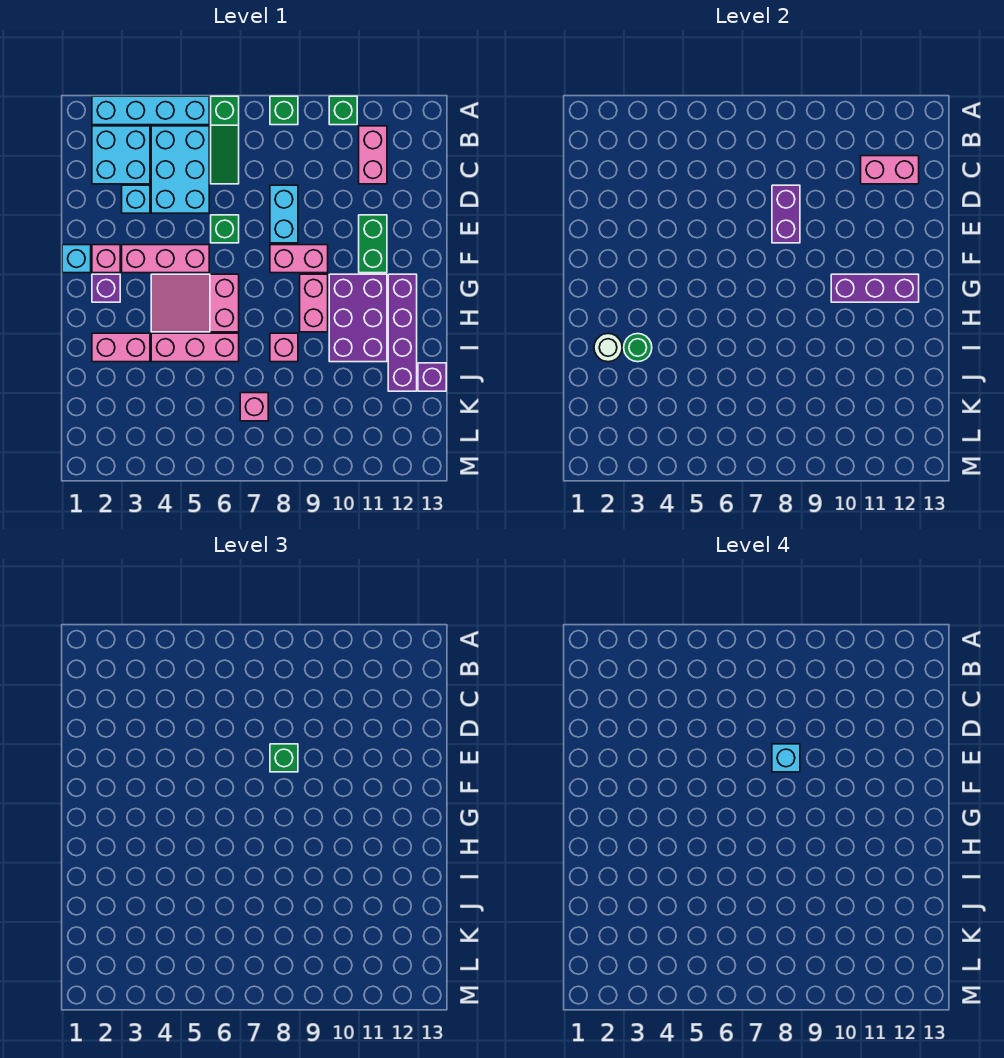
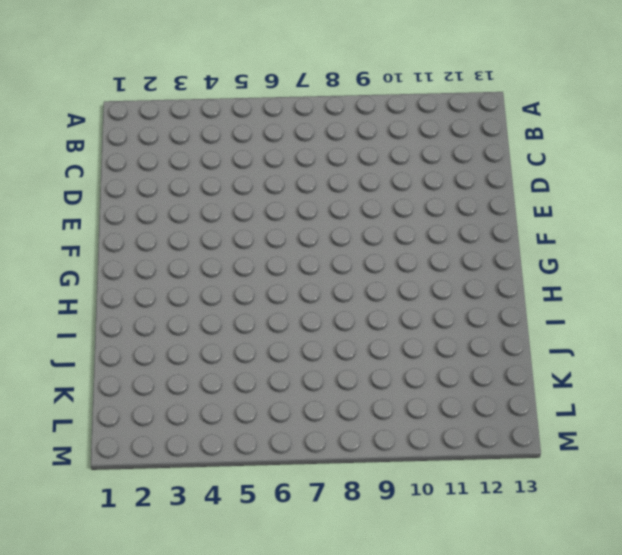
none -> cyan brick A2:A5 level 1
none -> green slope A6:C6 level 1 top A
none -> green brick A8 level 1
none -> green brick A10 level 1

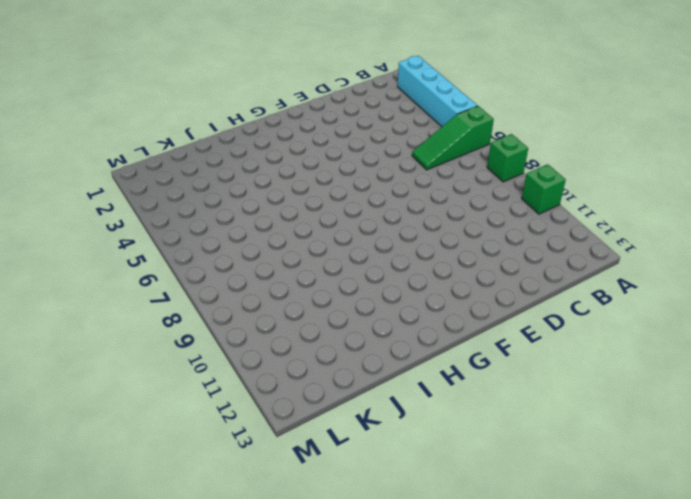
none -> cyan brick B2:C3 level 1
none -> cyan brick B4:D5 level 1
none -> pink brick B11:C11 level 1
none -> cyan brick D3 level 1

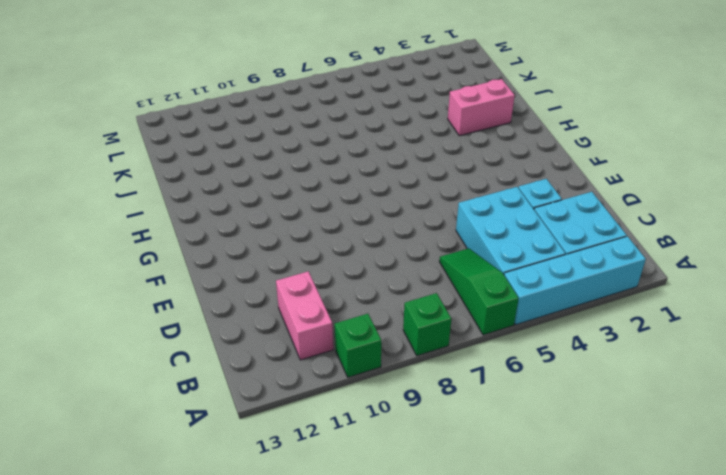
none -> cyan brick D8:E8 level 1
none -> green brick E6 level 1
none -> green brick E11:F11 level 1
none -> cyan brick F1 level 1

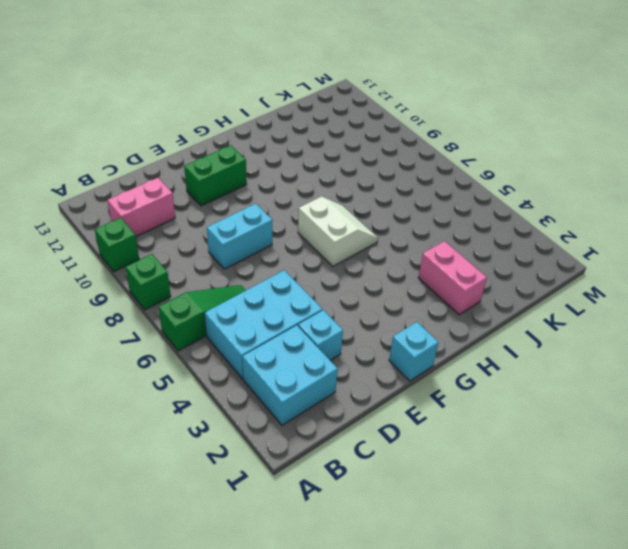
white slope G6:H7 level 1 top G -> pink slope G4:H6 level 1 top 6
none -> cyan brick A2:A5 level 1
none -> green brick E6 level 1
none -> pink brick F2 level 1
none -> pink brick F3:F5 level 1

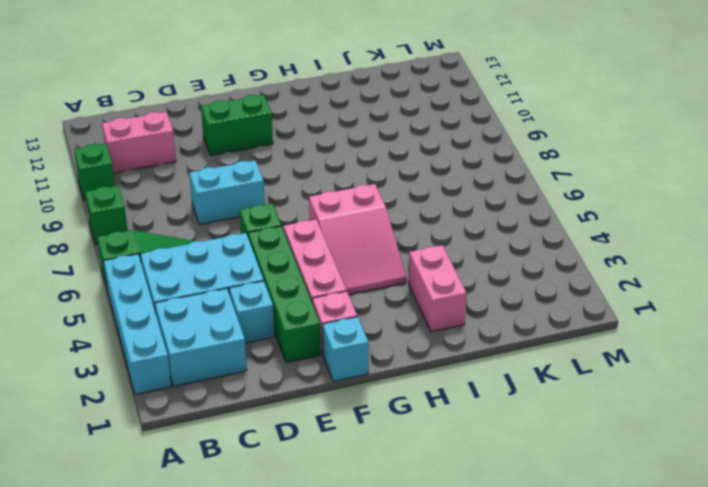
green brick E2:E5 level 1 -> none
none -> pink brick F8:F9 level 1
none -> purple brick G2 level 1
none -> pink brick G9:H9 level 1
none -> purple brick G10:I11 level 1

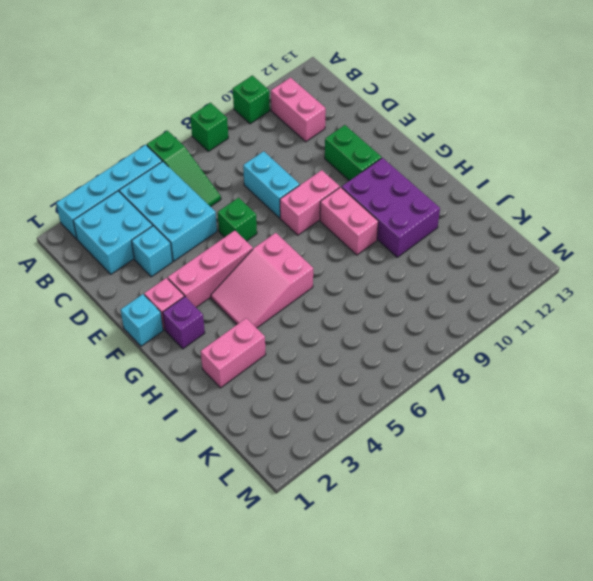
none -> purple brick G12:J12 level 1
none -> pink brick I4:I6 level 1
none -> pink brick I8 level 1
none -> purple brick J13 level 1

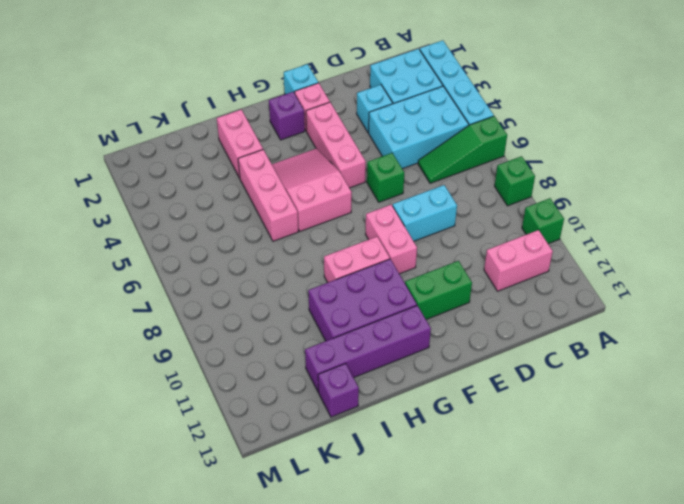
none -> pink brick I8 level 1
none -> pink brick K7 level 1
none -> pink brick C11:C12 level 2
none -> purple brick D8:E8 level 2

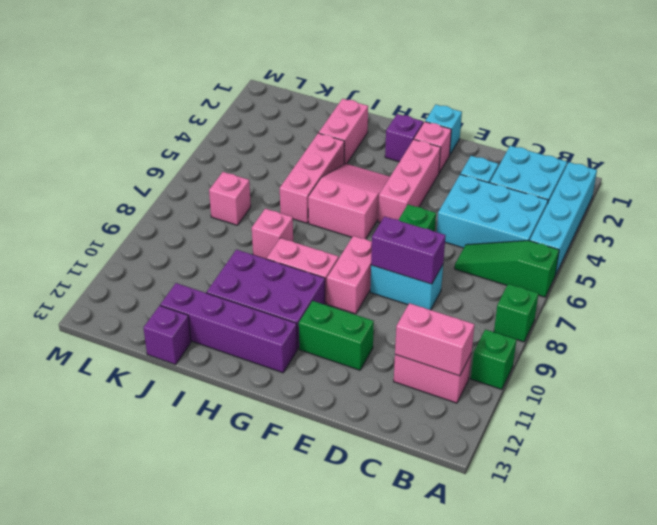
pink brick B11:C11 level 2 -> pink brick C11:C12 level 2
none -> purple brick G10:G12 level 2
none -> white round brick I2 level 2
none -> green round brick I3 level 2
none -> green brick E8 level 3

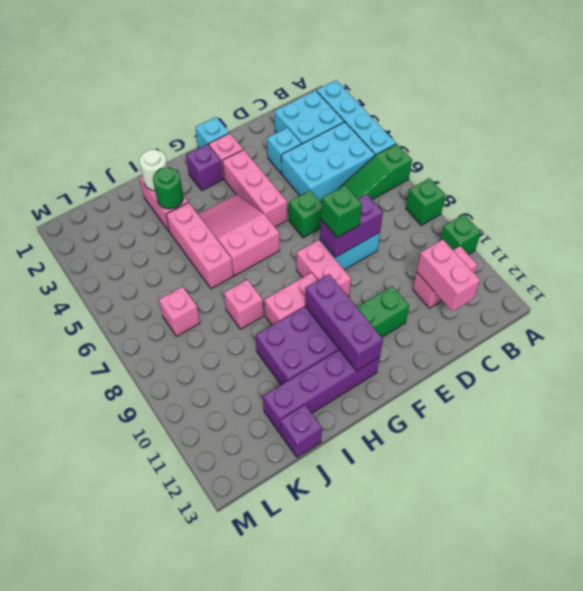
none -> cyan brick E8 level 4

